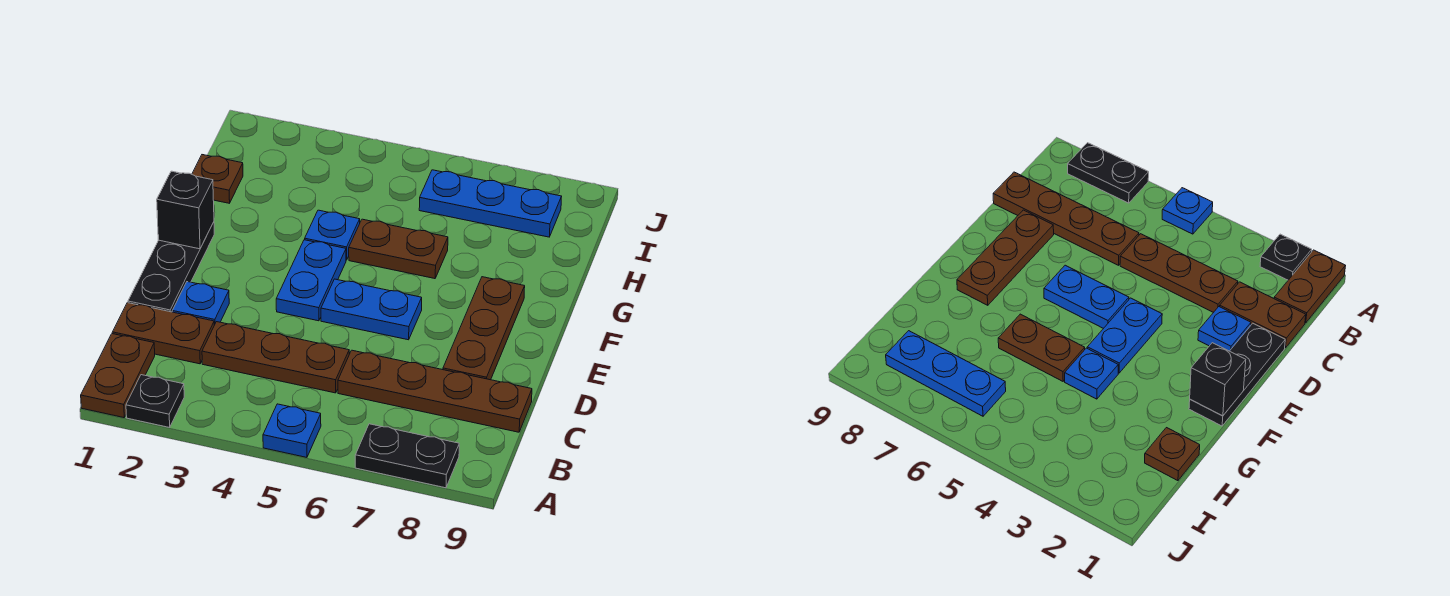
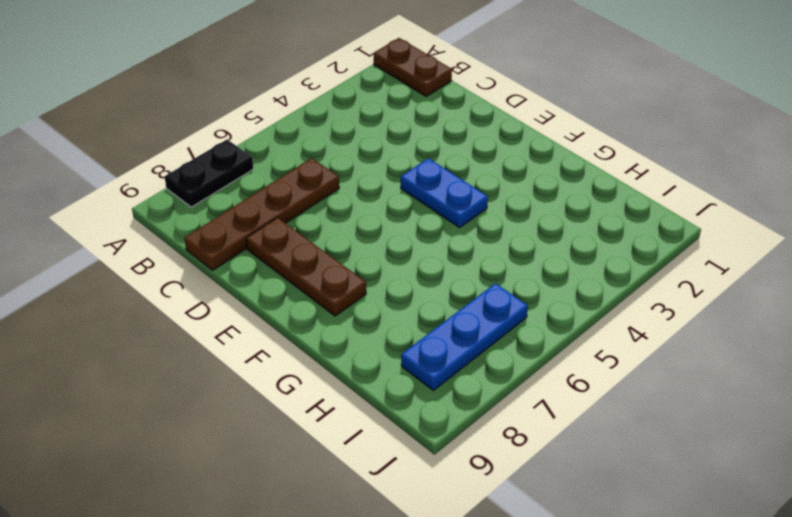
none -> black plate A2 level 1
none -> blue plate A5 level 1
none -> brown plate C1:C2 level 1

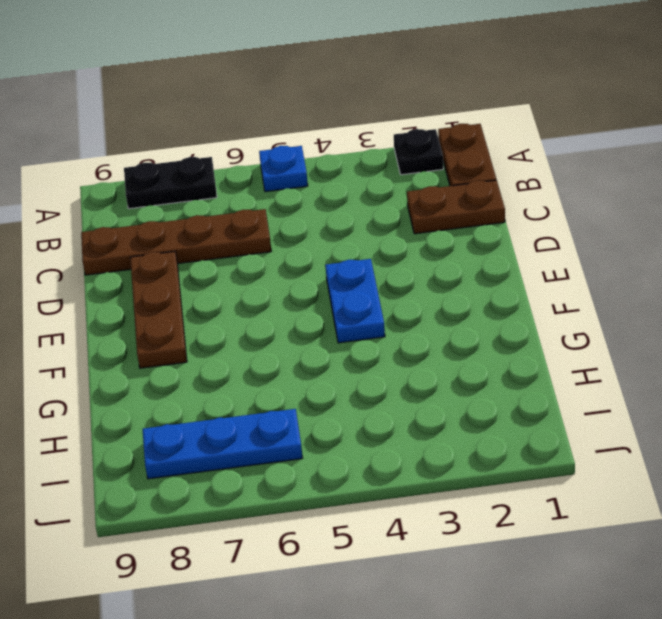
none -> brown plate C3:C5 level 1
none -> black plate D1:F1 level 1
none -> blue plate D2 level 1

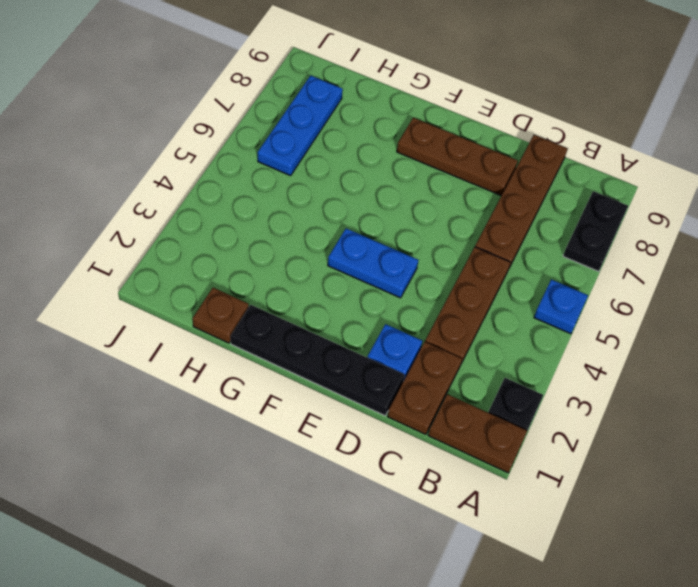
black plate D1:G1 level 1 -> black plate D1:F1 level 1
none -> blue plate E5:E6 level 1
none -> blue plate G4 level 1
none -> brown plate G5:G6 level 1

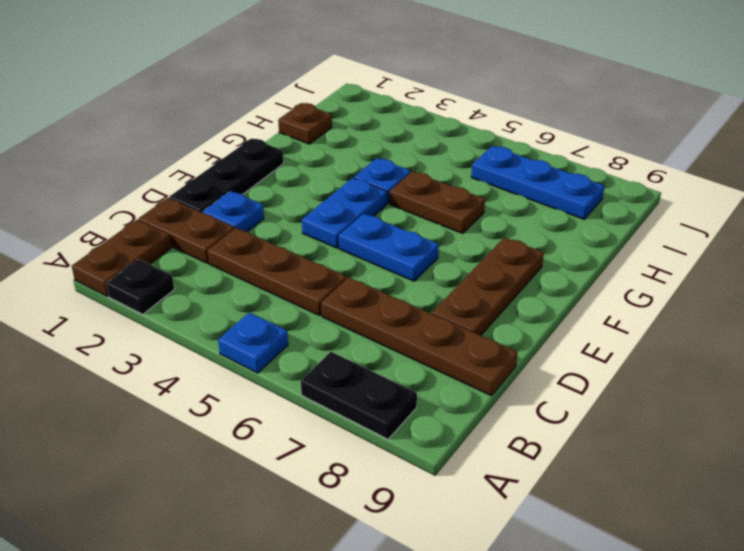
none -> black brick F1 level 2

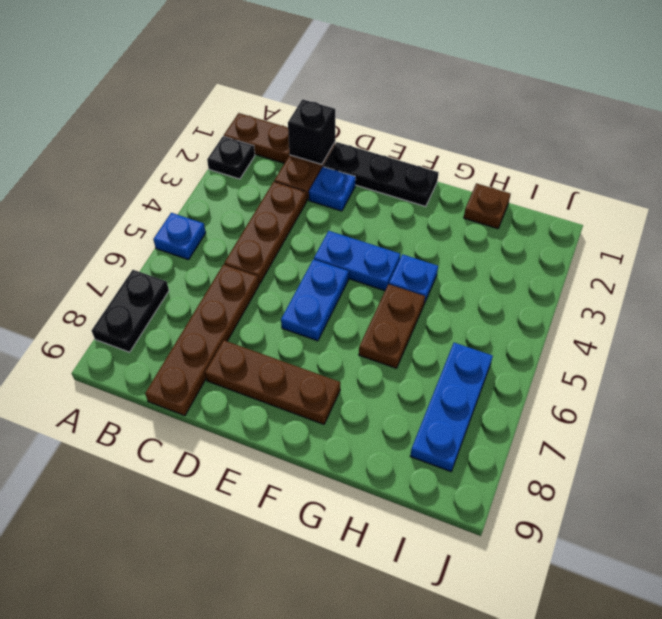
black brick C1 level 2 -> black brick F1 level 2

